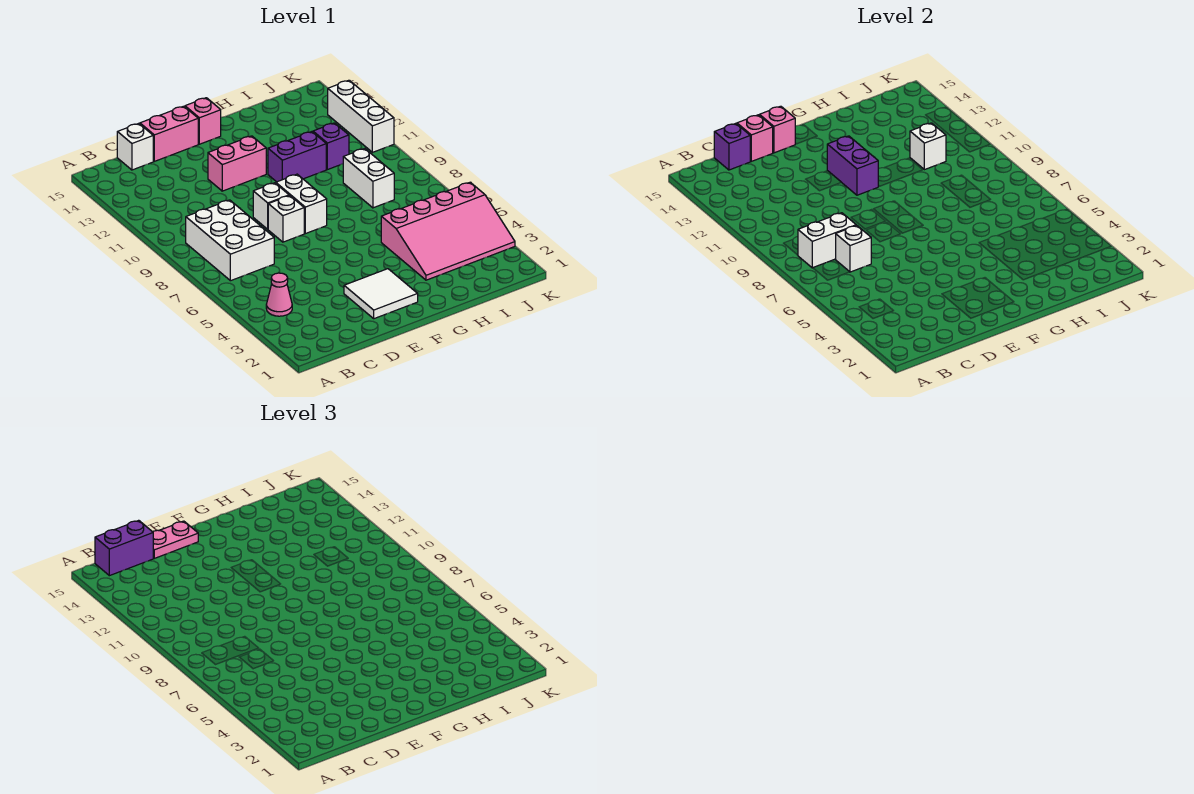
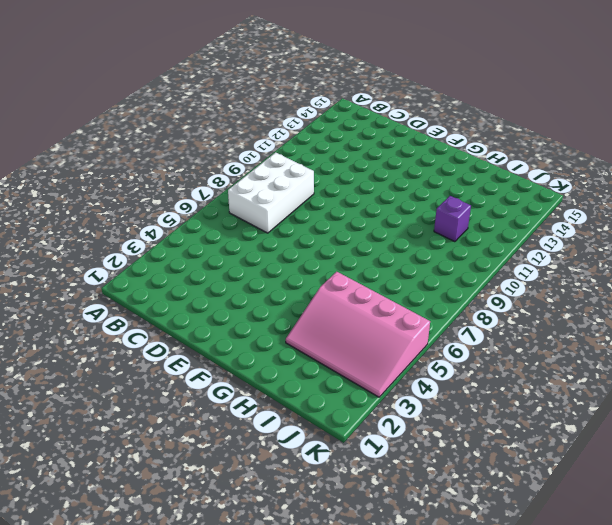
none -> pink cone B4 level 1
none -> white brick C15 level 1
none -> pink brick D15:E15 level 1

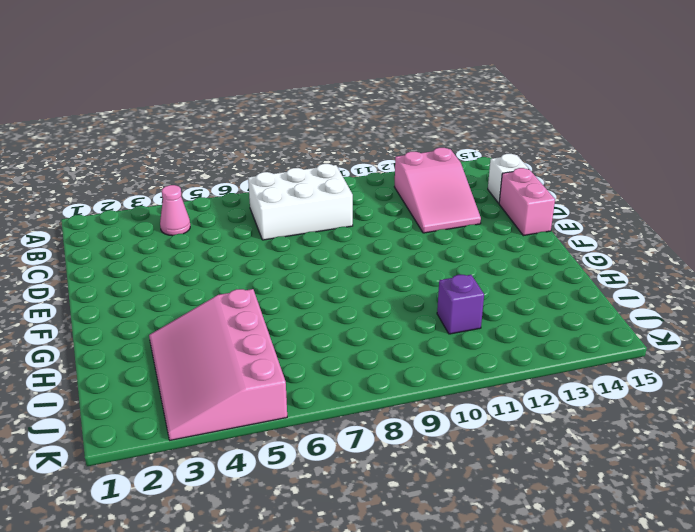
pink slope B12:D13 level 1 top B -> none
none -> white tile E2:F3 level 1
none -> white brick E8 level 1
none -> white brick E9 level 1

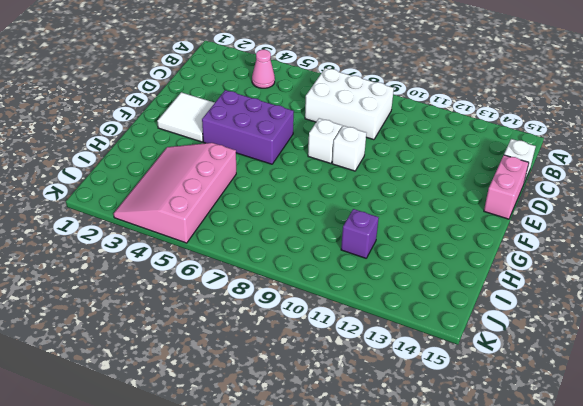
purple brick E4:F6 level 1 -> none
none -> pink brick E12:F12 level 1
none -> white brick F8:F9 level 1
none -> pink brick F15 level 1

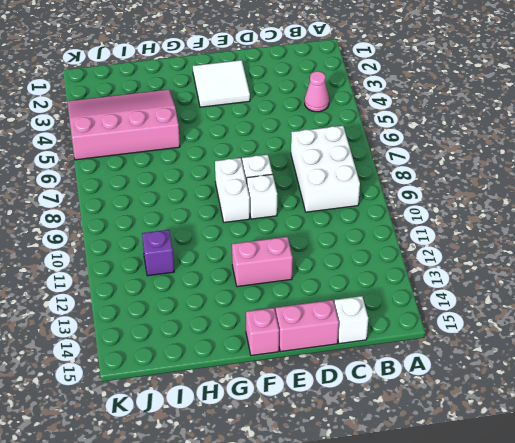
none -> purple brick G11:H11 level 1
none -> white brick I8:I9 level 1
none -> white brick K11:K13 level 1

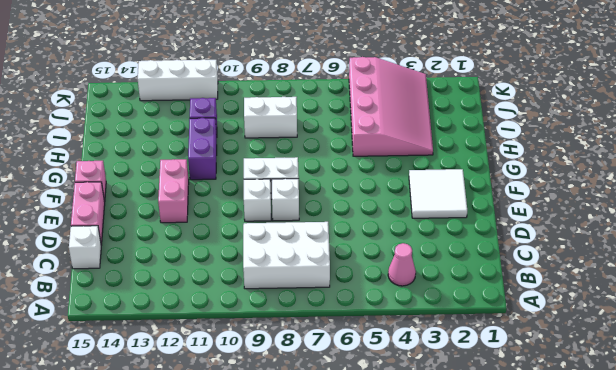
none -> white brick B8:C8 level 2
none -> white brick C7 level 2
none -> purple brick C15 level 2

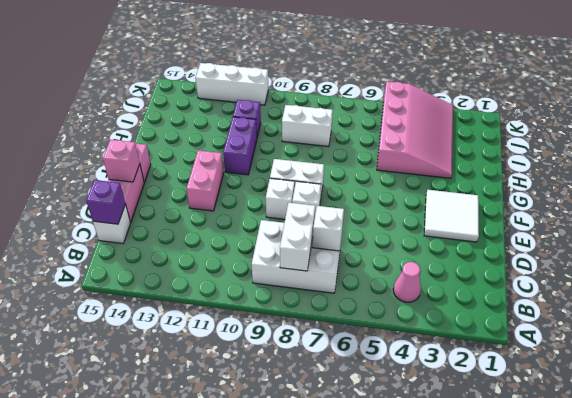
none -> pink brick D15 level 2
none -> purple brick F11:F12 level 2
none -> white brick I11 level 2

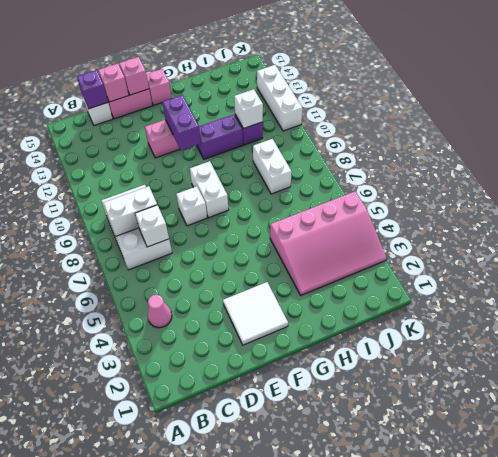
none -> white brick E9 level 1
none -> purple brick B15:C15 level 3
none -> pink plate D15:E15 level 3

